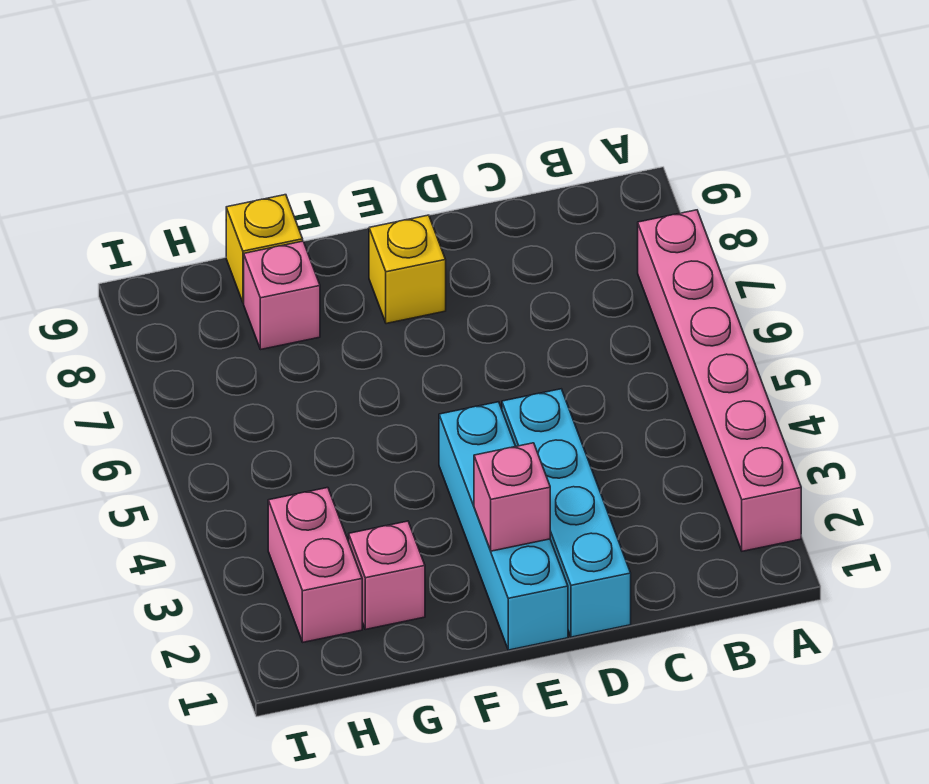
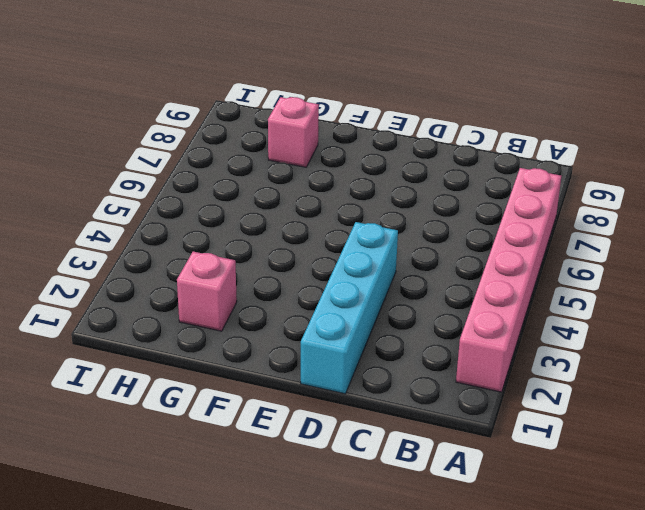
none -> cyan brick E1:E4 level 1
none -> yellow brick E8 level 1

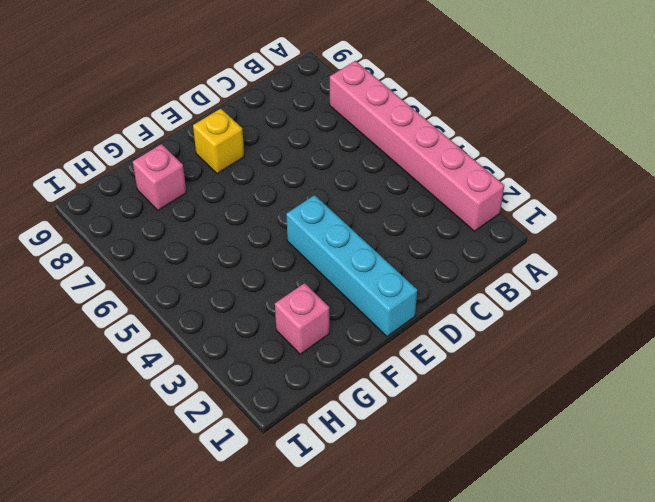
none -> cyan brick D1:D4 level 1
none -> yellow brick G9 level 1

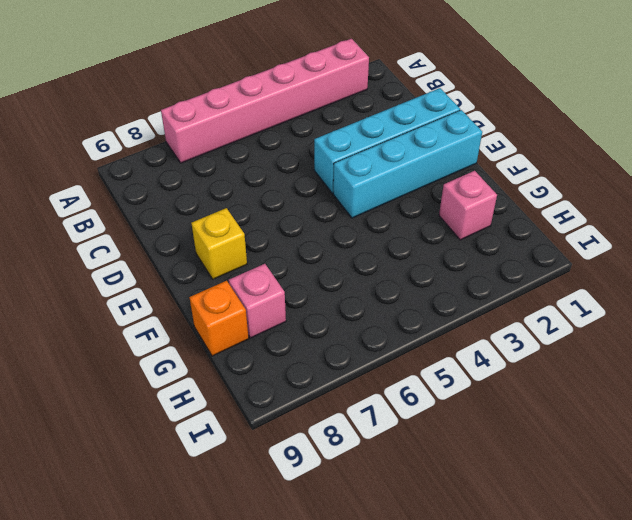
orange brick G9 level 1 -> yellow brick G9 level 1
none -> pink brick H2:H3 level 1
none -> pink brick E2 level 2

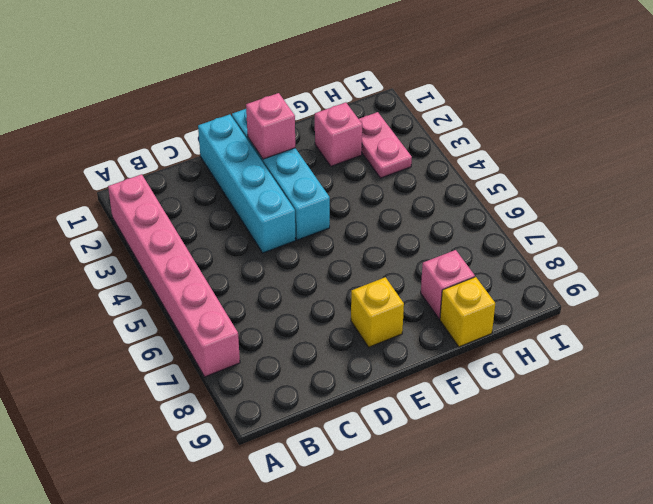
pink plate H2:H3 level 1 -> pink brick H2:H3 level 1

